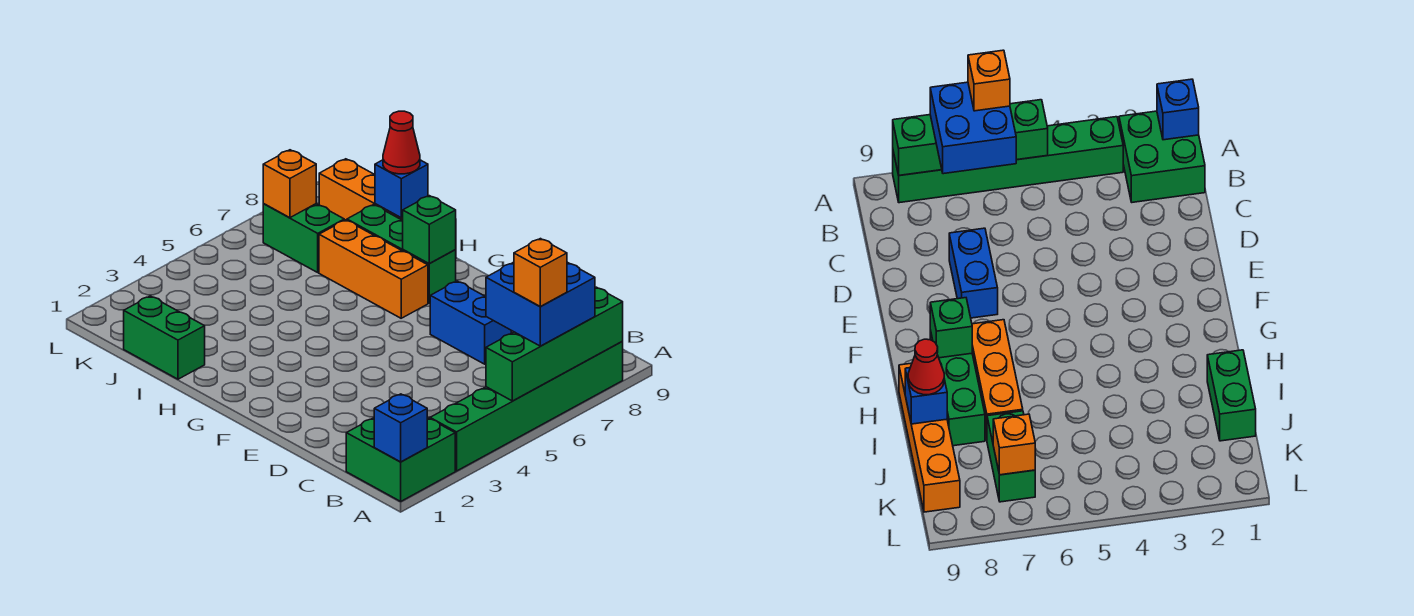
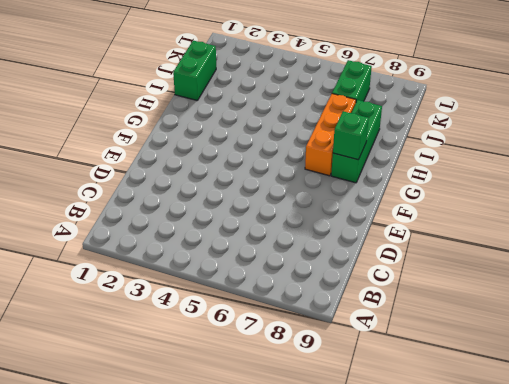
none -> green brick A1:B2 level 1
none -> green brick A3:A8 level 1
none -> blue brick D7:E7 level 1

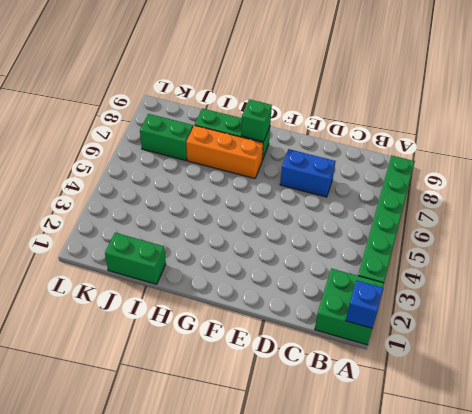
none -> orange brick H9:K9 level 1
none -> green brick A5:A8 level 2
none -> blue brick I9 level 2

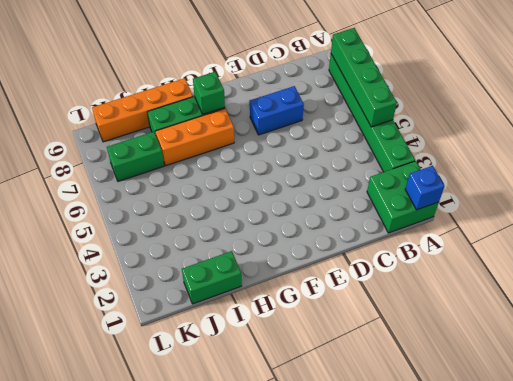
none -> blue brick I9 level 2
none -> orange brick K7 level 2
none -> blue brick A6:B7 level 3

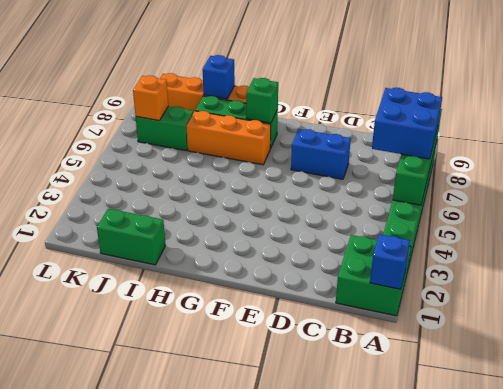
none -> red cone I9 level 3
none -> orange brick A6 level 4

